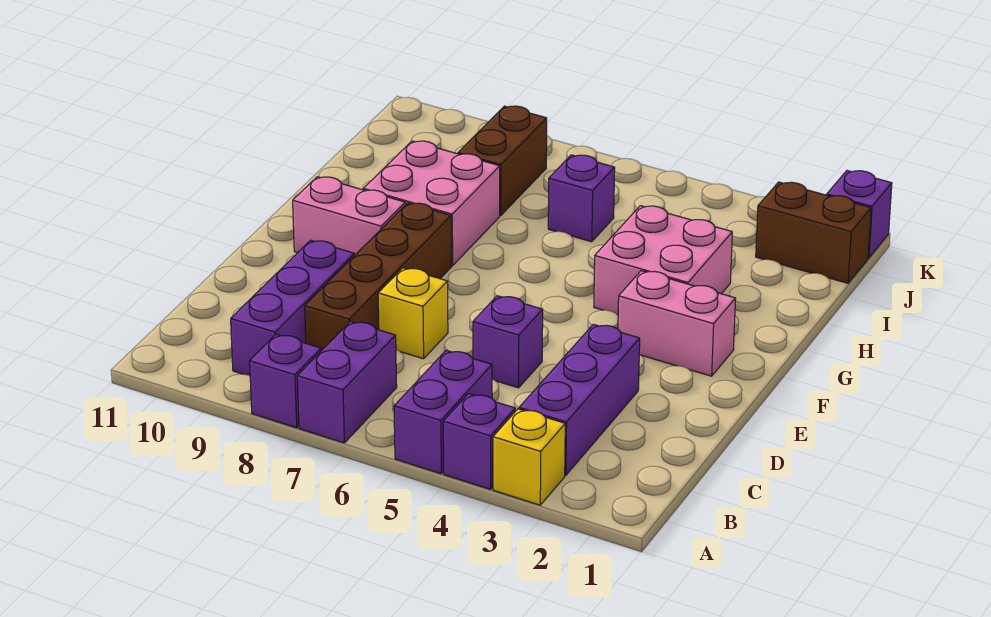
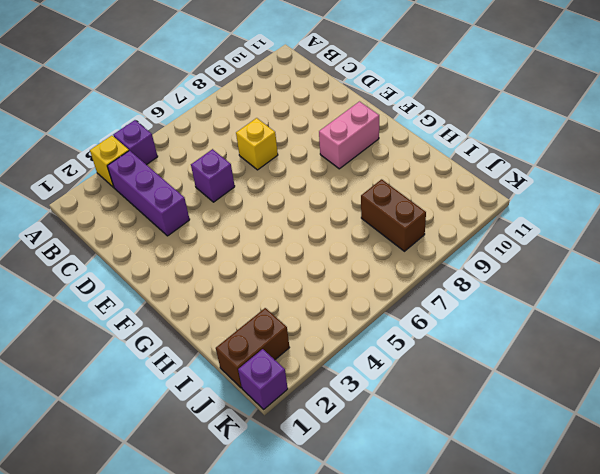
none -> purple brick A5:B5 level 1
none -> purple brick A7:B7 level 1
none -> purple brick A8 level 1

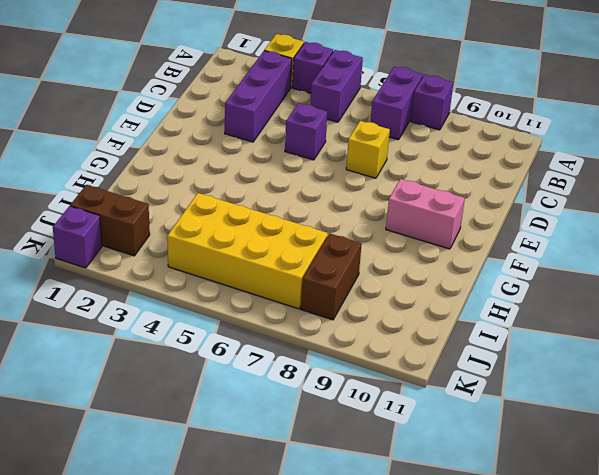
yellow brick I4:J7 level 1 -> purple brick I6 level 1
none -> purple brick B9:D9 level 1
none -> brown brick C8:F8 level 1
none -> pink brick F2:F3 level 1

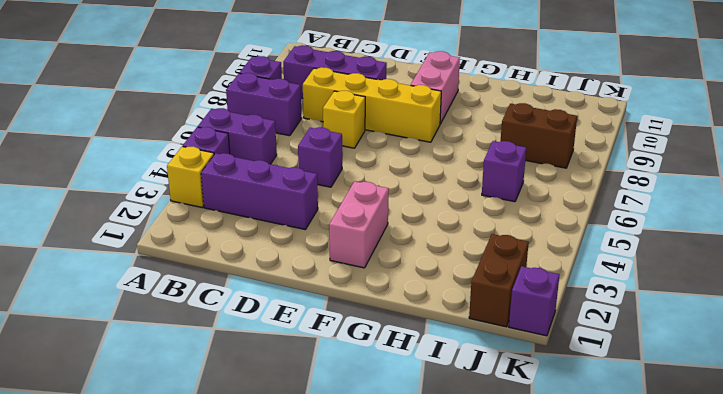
yellow brick C8:F8 level 1 -> brown brick C8:F8 level 1
none -> pink brick G3:H4 level 1
none -> pink brick G8:H9 level 1

